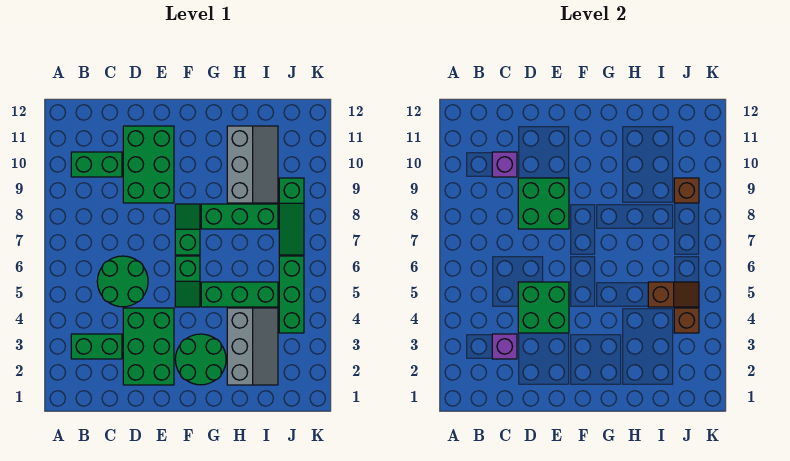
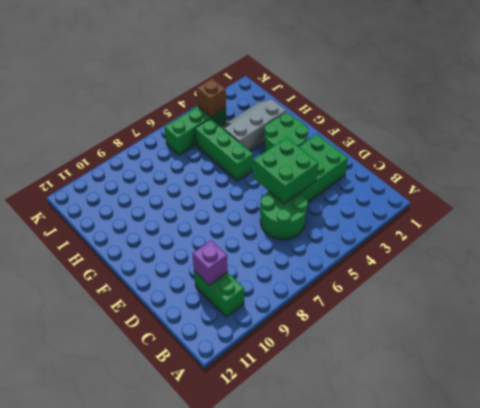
none -> green brick B3:C3 level 1
none -> green brick D9:E11 level 1
none -> green slope F5:F6 level 1 top 6

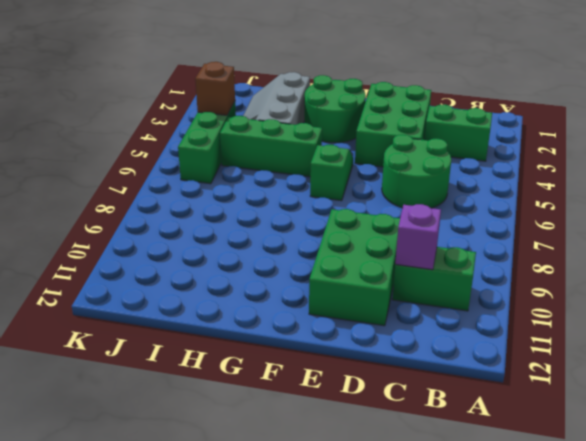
none -> green slope F7:F8 level 1 top 7
none -> green brick G8:I8 level 1
none -> grey slope H9:I11 level 1 top H

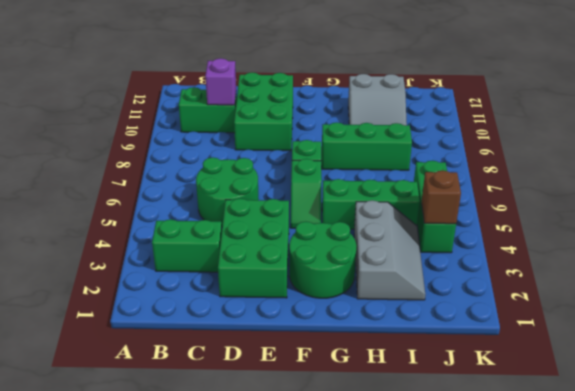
grey slope H9:I11 level 1 top 11 -> grey slope H9:I11 level 1 top H
none -> green slope J7:J9 level 1 top 9
none -> purple brick C3 level 2
none -> green brick D4:E5 level 2

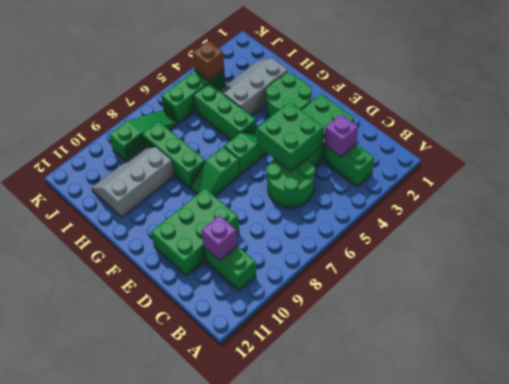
none -> green brick D8:E9 level 2
none -> brown slope I5:J5 level 2 top I
none -> brown brick J9 level 2

